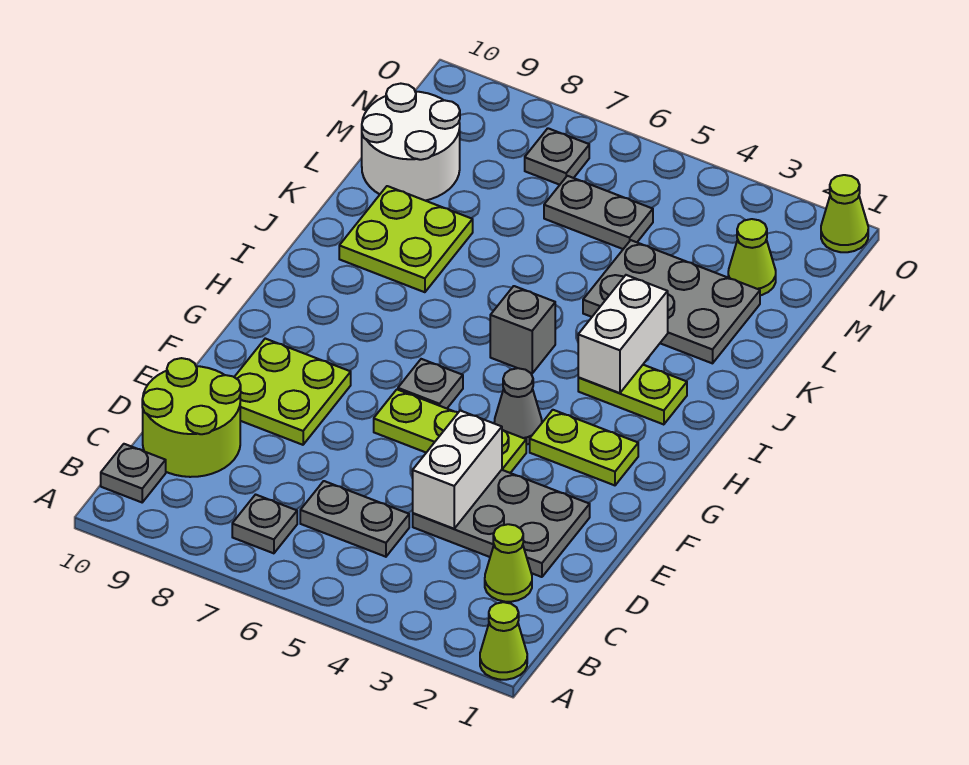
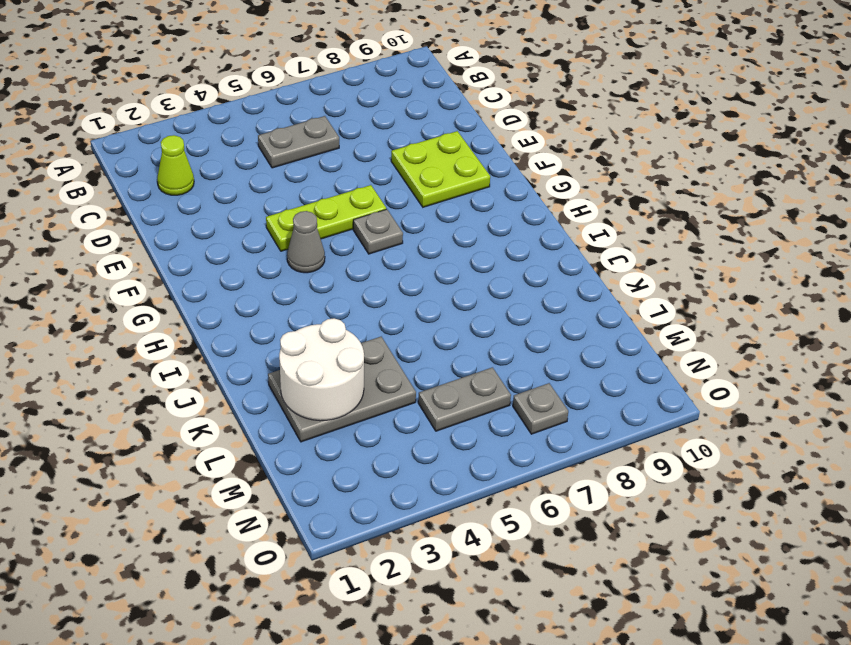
white round brick K2:L3 level 2 -> white round brick L9:M10 level 1
none -> lime cone A1 level 1
none -> grey plate B7 level 1
none -> grey plate B10 level 1

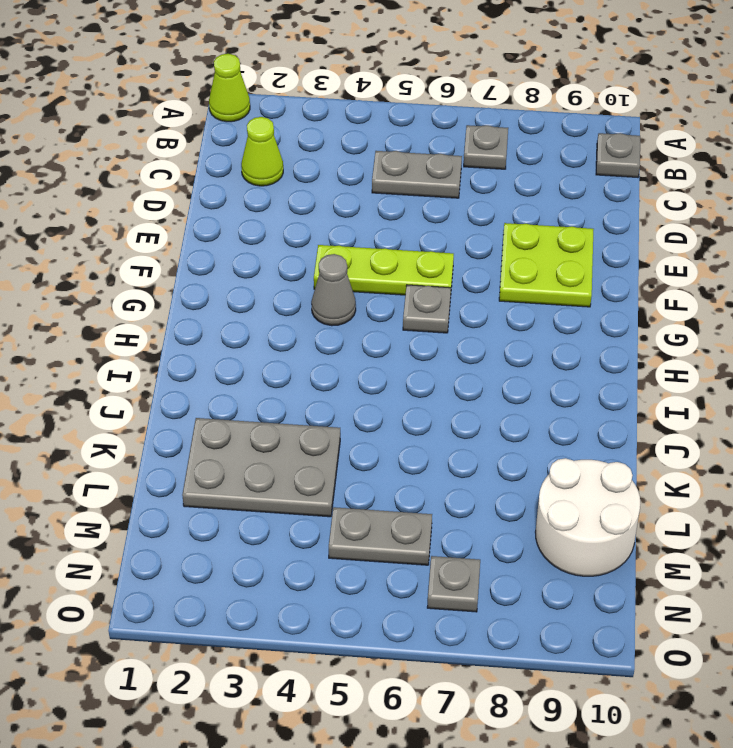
none -> lime round brick C9:D10 level 1
none -> grey plate D2:E4 level 1
none -> lime plate G2:G3 level 1

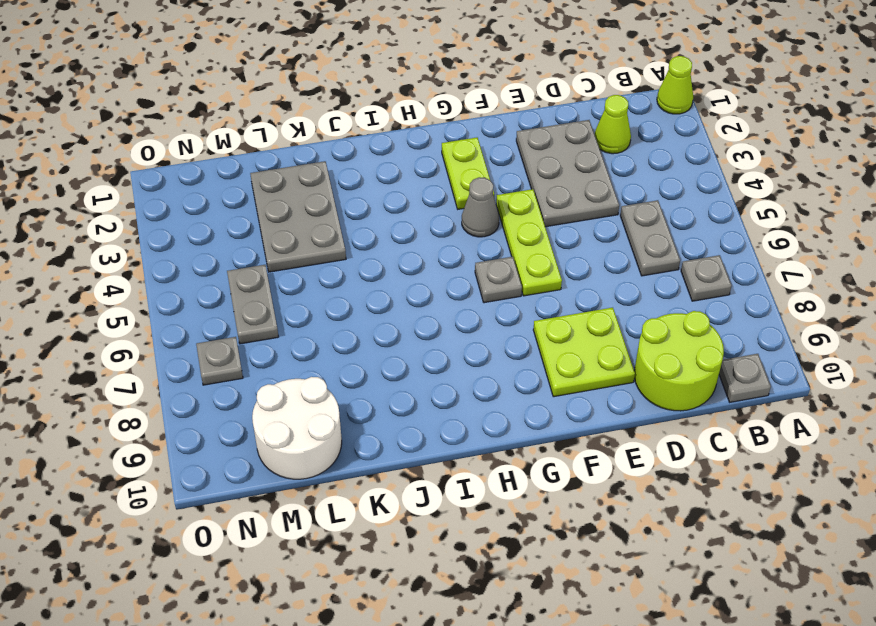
none -> lime plate I2:I3 level 1
none -> grey brick I5 level 1
none -> lime plate J8:K9 level 1

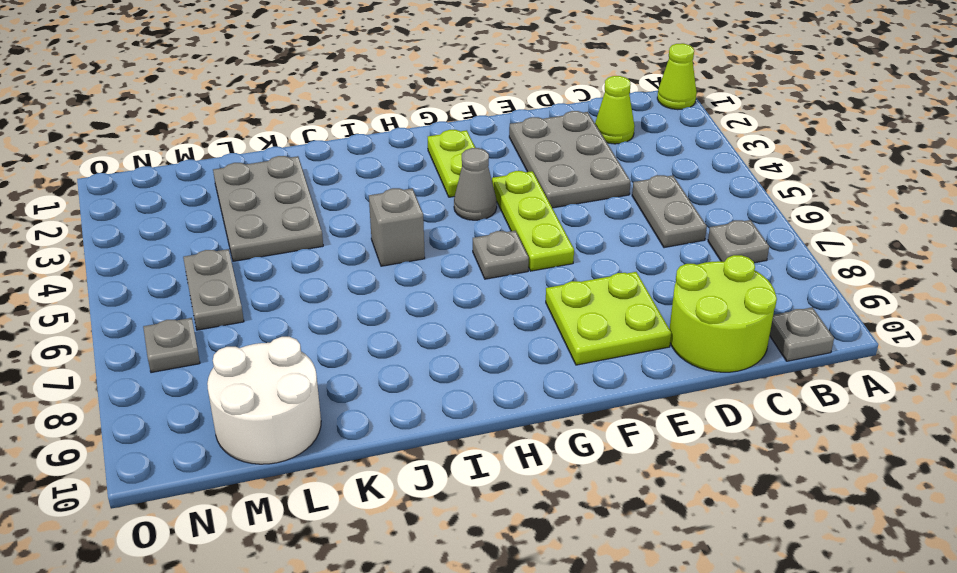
none -> lime plate I2:I3 level 1
none -> lime plate J8:K9 level 1
none -> lime cone M2 level 1

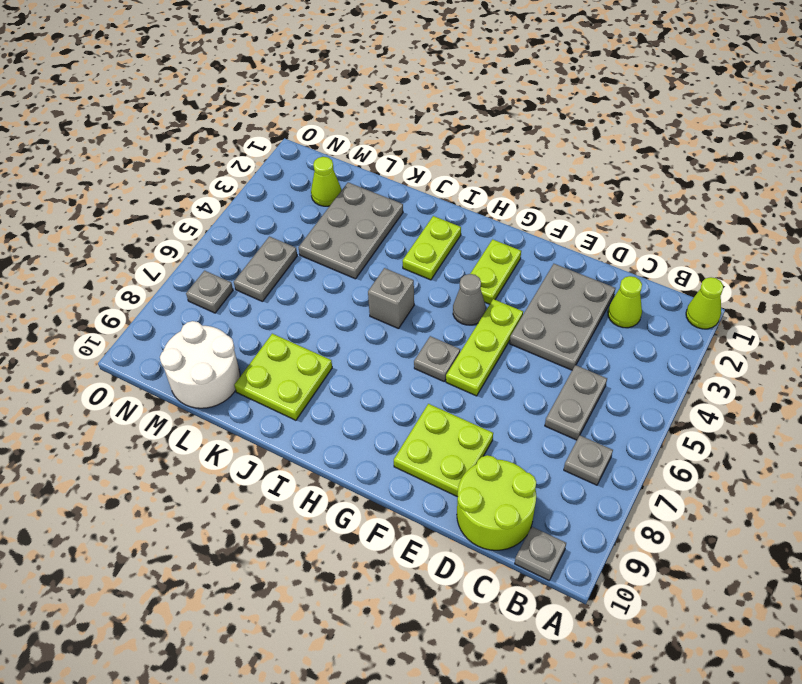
none -> lime cone O1 level 1
none -> white brick D4:E4 level 2
none -> white brick I3:J3 level 2

